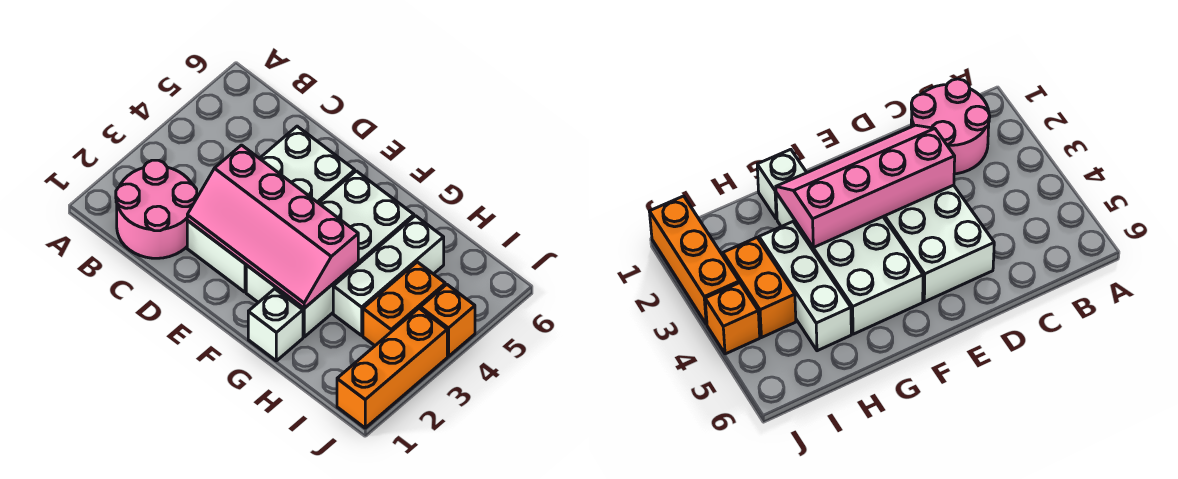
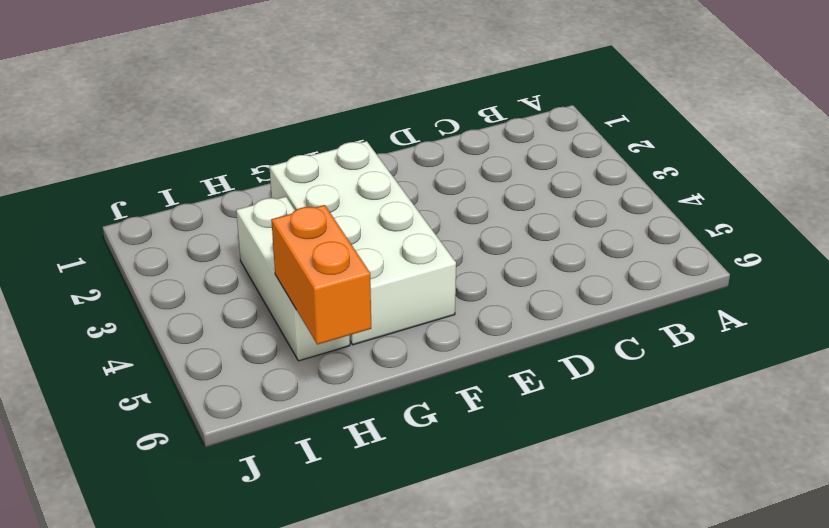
orange brick H5:H6 level 2 -> orange brick I3:I4 level 1
none -> pink round brick B1:C2 level 1
none -> white brick D2:E5 level 1

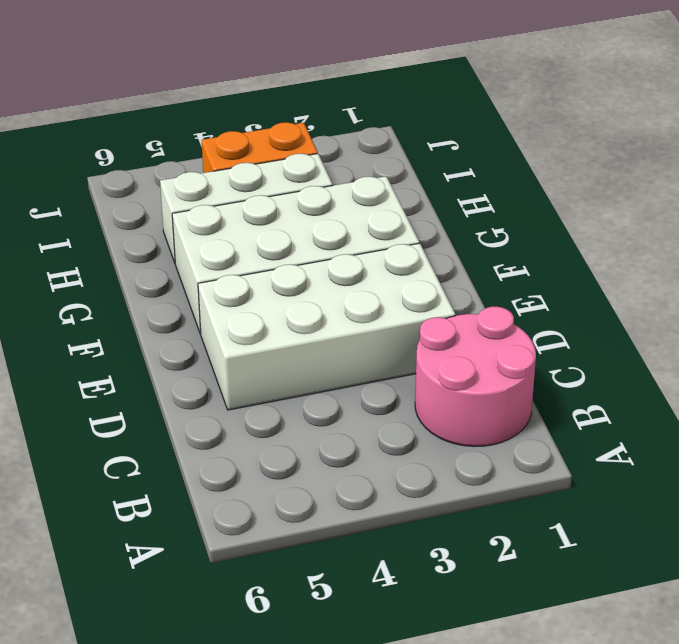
none -> white brick G1 level 1
none -> orange brick J1:J3 level 1

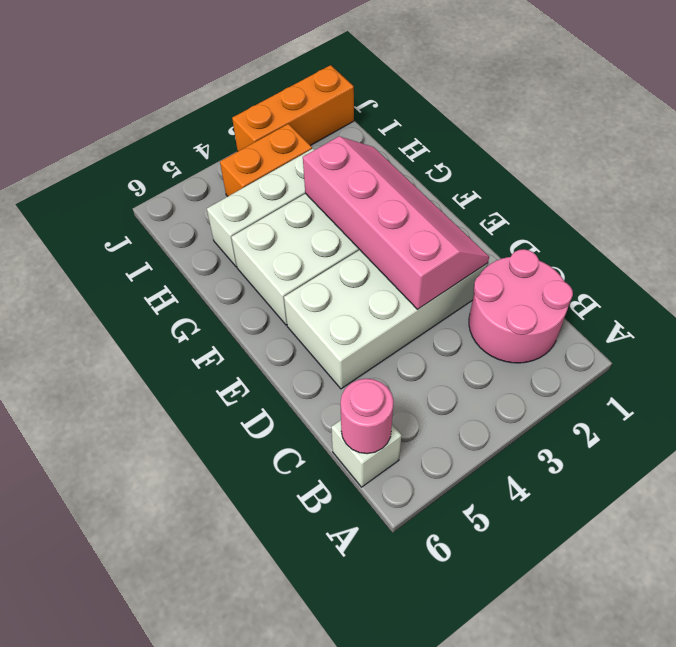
white brick B6 level 1 -> white brick G1 level 1
pink round brick B6 level 2 -> none
none -> orange brick J4 level 1

